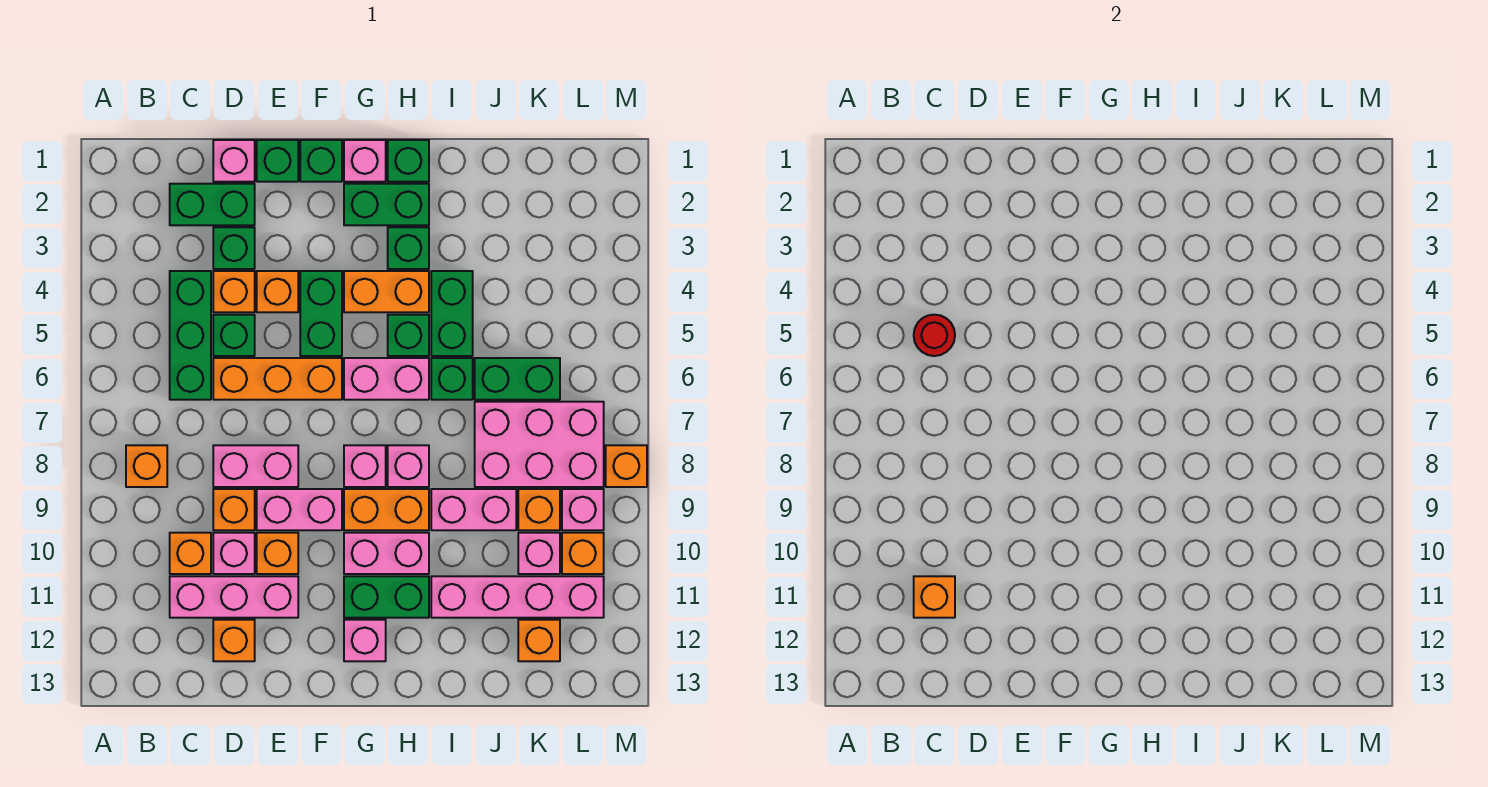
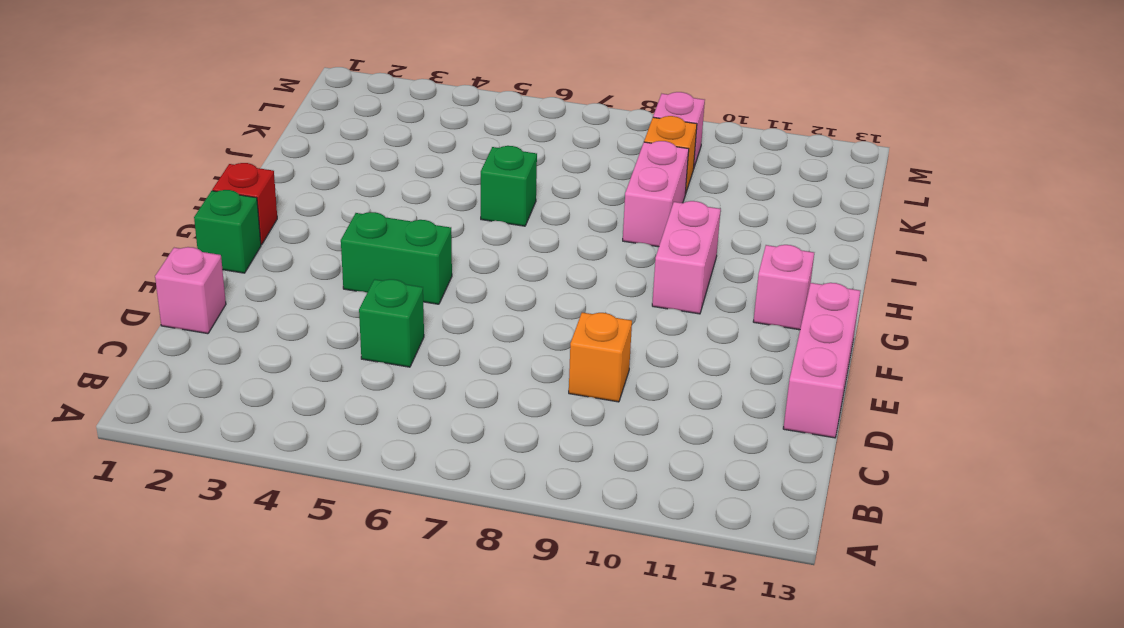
pink brick D13:F13 level 1 -> pink brick C11:E11 level 1
red brick G1 level 1 -> pink brick G1 level 1
none -> orange brick B8 level 1
none -> green brick C2:D2 level 1
none -> green brick C4:C6 level 1
none -> orange brick C10 level 1

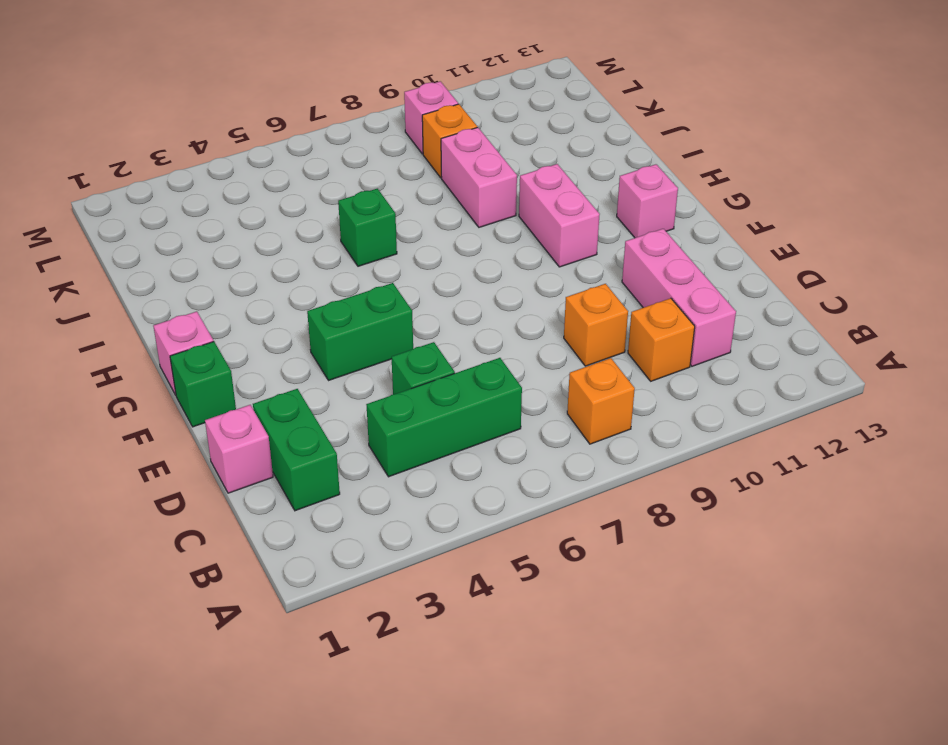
none -> green brick D3 level 1
none -> orange brick D4 level 1
none -> orange brick D6:F6 level 1
none -> pink brick D8:E8 level 1

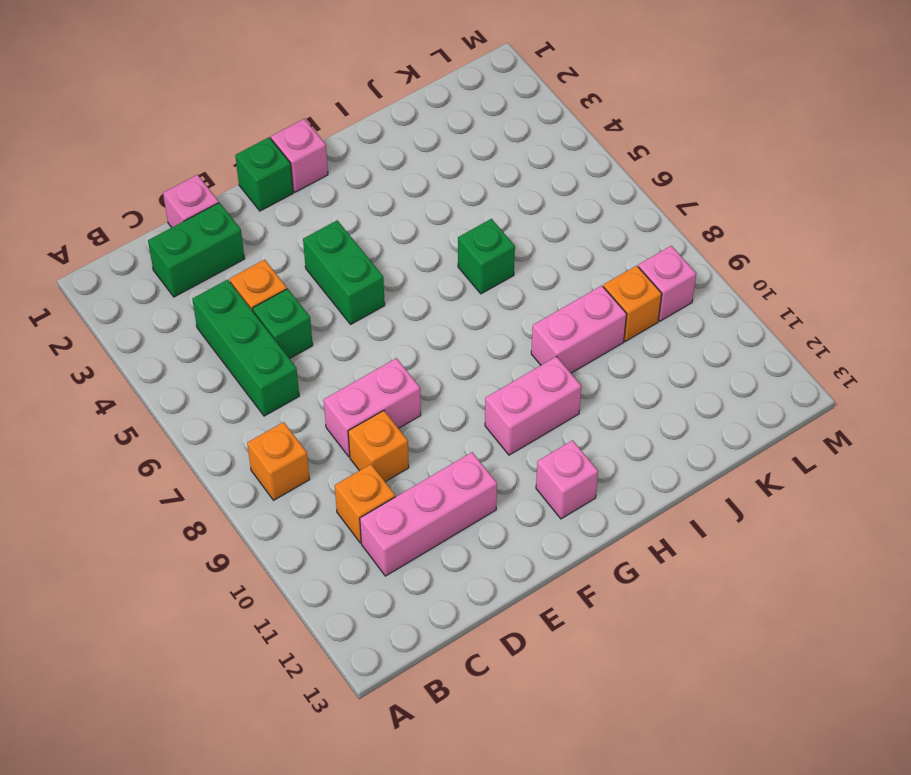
none -> green brick D3 level 1
none -> orange brick D6:F6 level 1
none -> pink brick D10 level 1
none -> orange brick D12 level 1

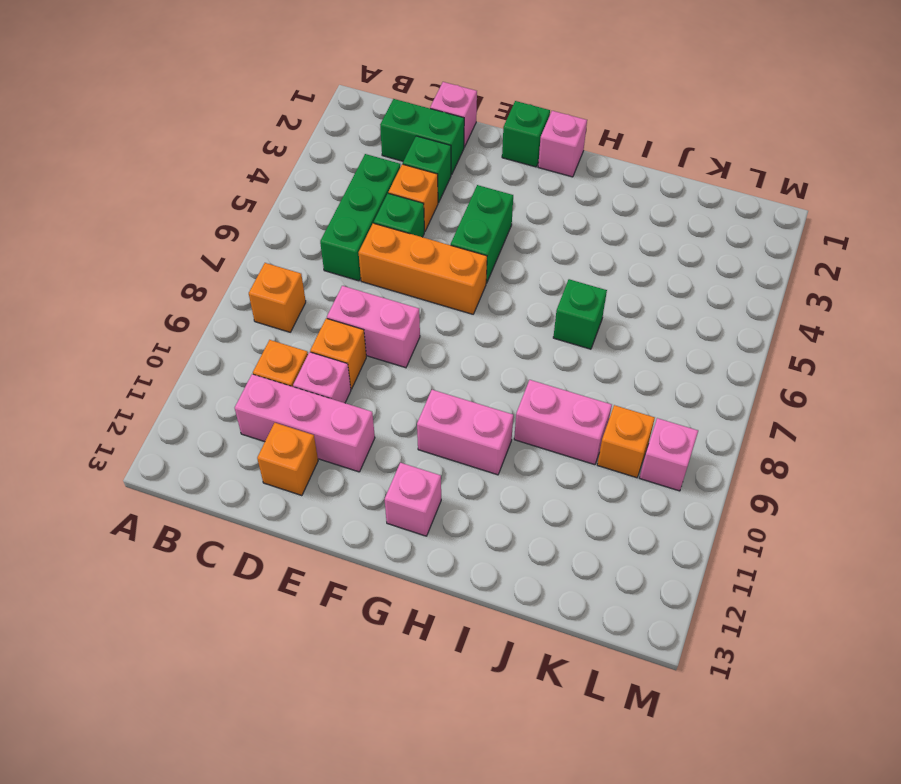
none -> green brick E1 level 1
none -> orange brick E4 level 1
none -> pink brick E9:F9 level 1
none -> orange brick E10 level 1

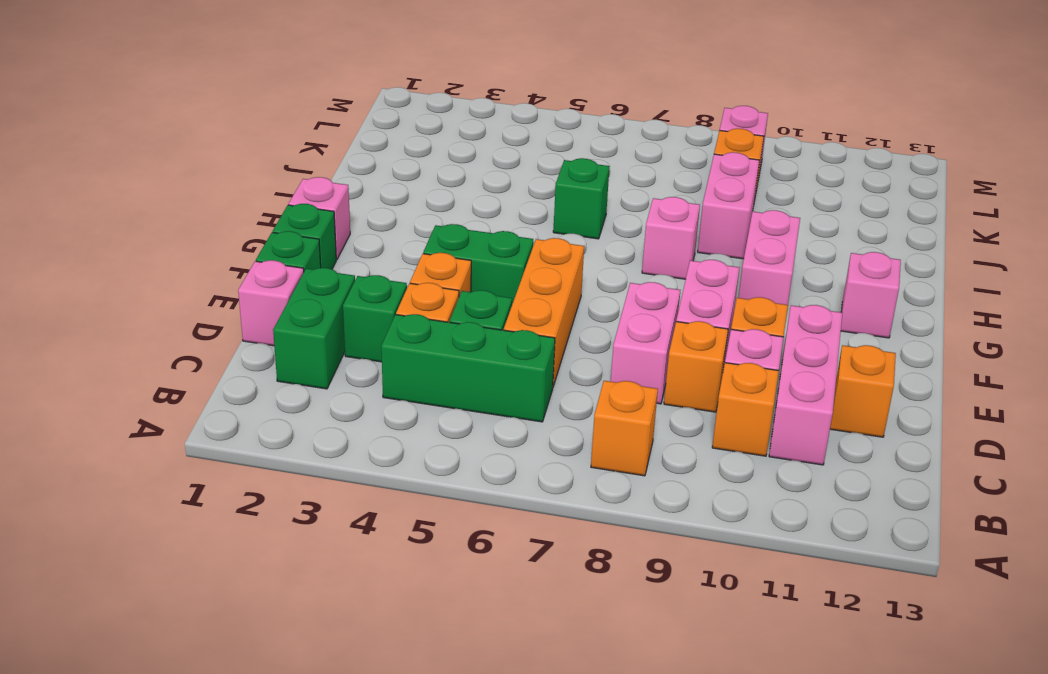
none -> green brick G2:H2 level 1
none -> orange brick G4:H4 level 1
none -> pink brick G6:H6 level 1
none -> pink brick G8 level 1

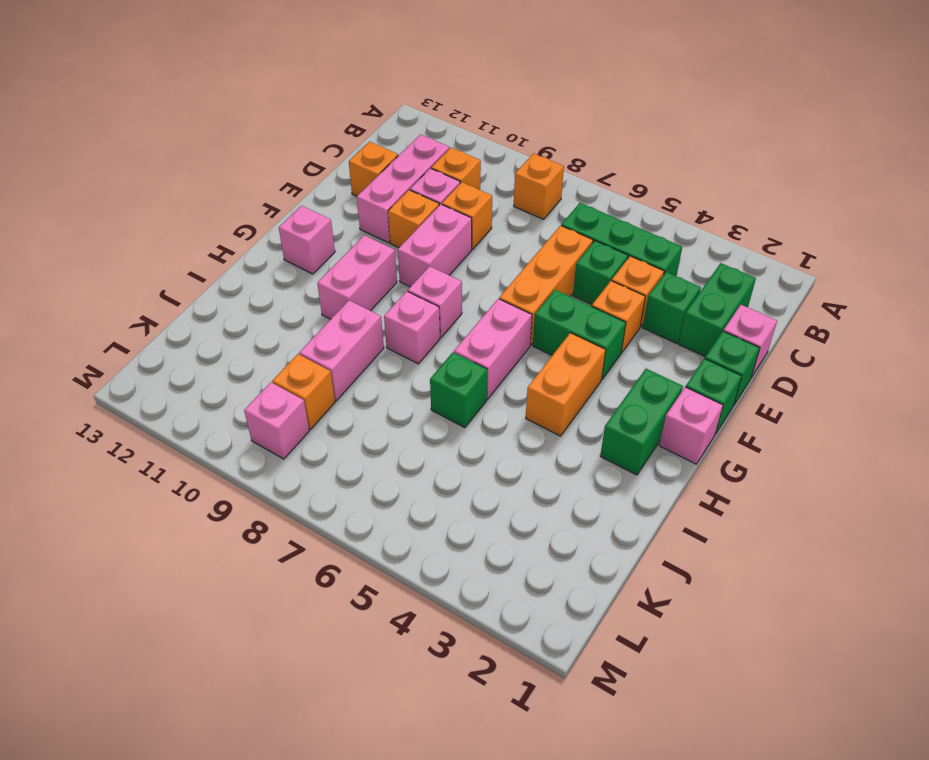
none -> pink brick D8:E8 level 1
none -> orange brick G9:H9 level 1
none -> green brick G11:H11 level 1
none -> green brick H1 level 1

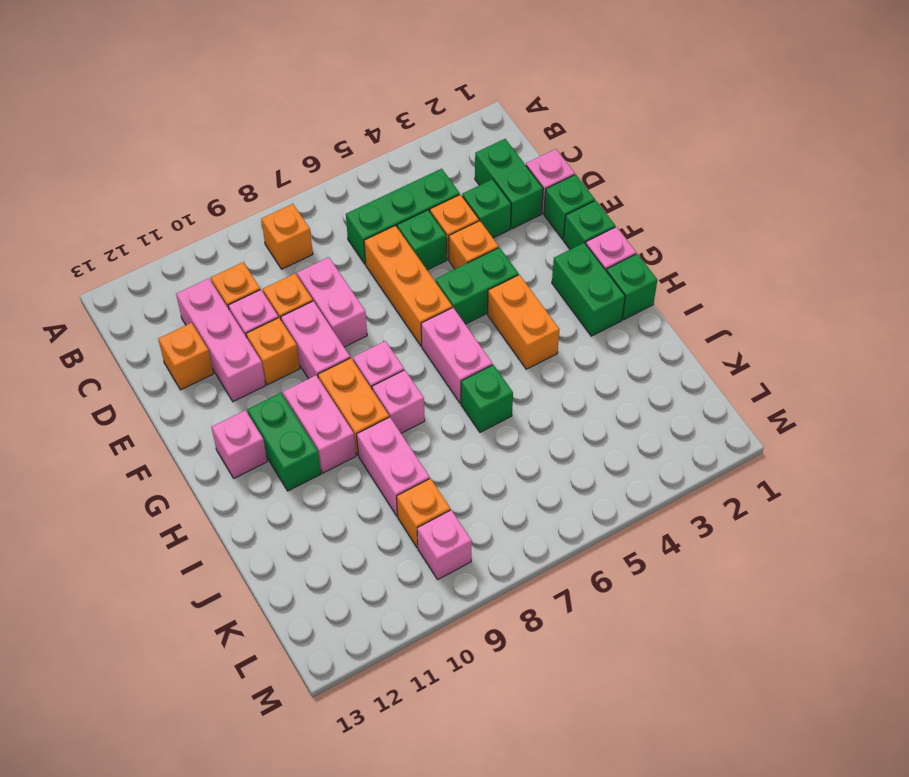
none -> green brick H3 level 1
none -> green brick H5 level 1
none -> green brick I4:I5 level 1
none -> pink brick I11:L11 level 1

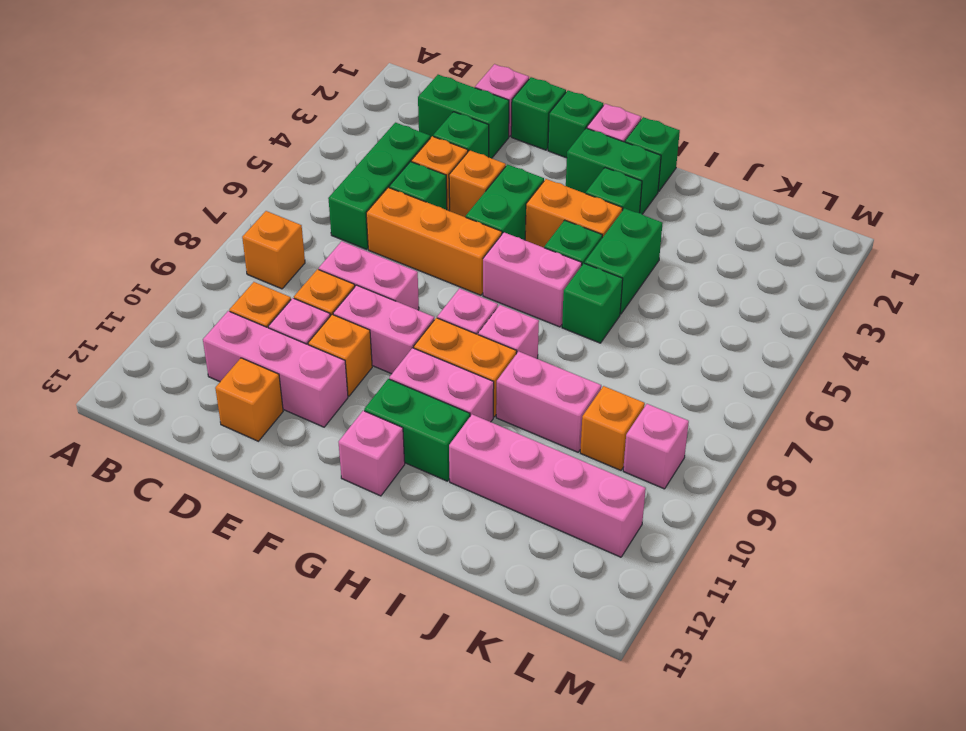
none -> green brick J6:K6 level 1
none -> pink brick J7:L8 level 1
none -> pink brick K10 level 1
none -> orange brick K12 level 1

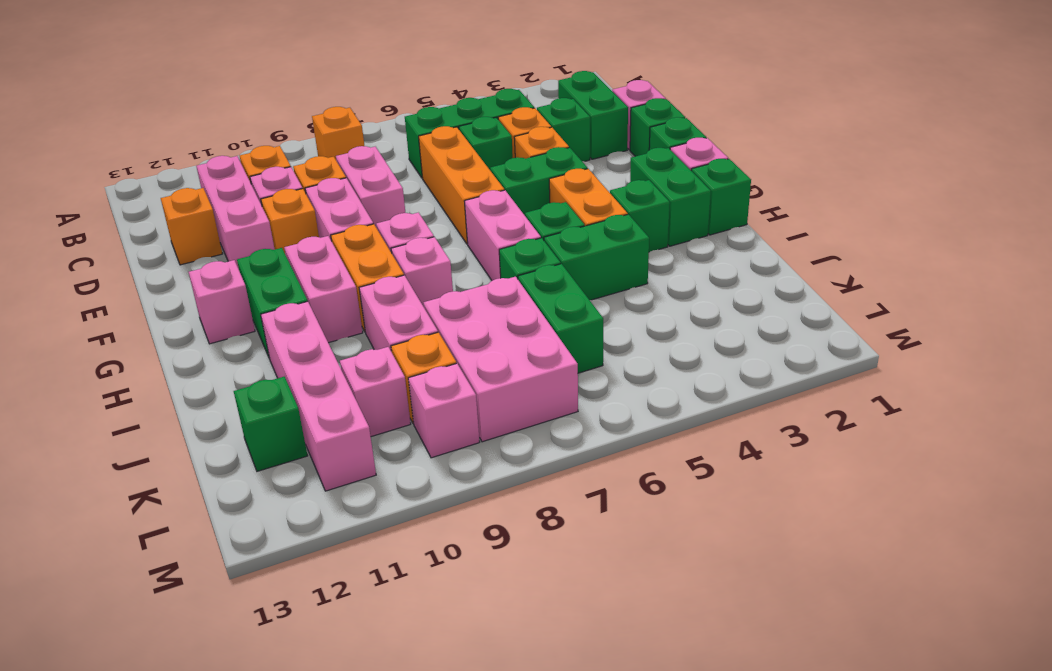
green brick K12 level 1 -> orange brick K12 level 1
none -> orange brick L10 level 1
none -> orange brick M8 level 1
none -> red round brick C5 level 2
none -> orange brick C11 level 2

